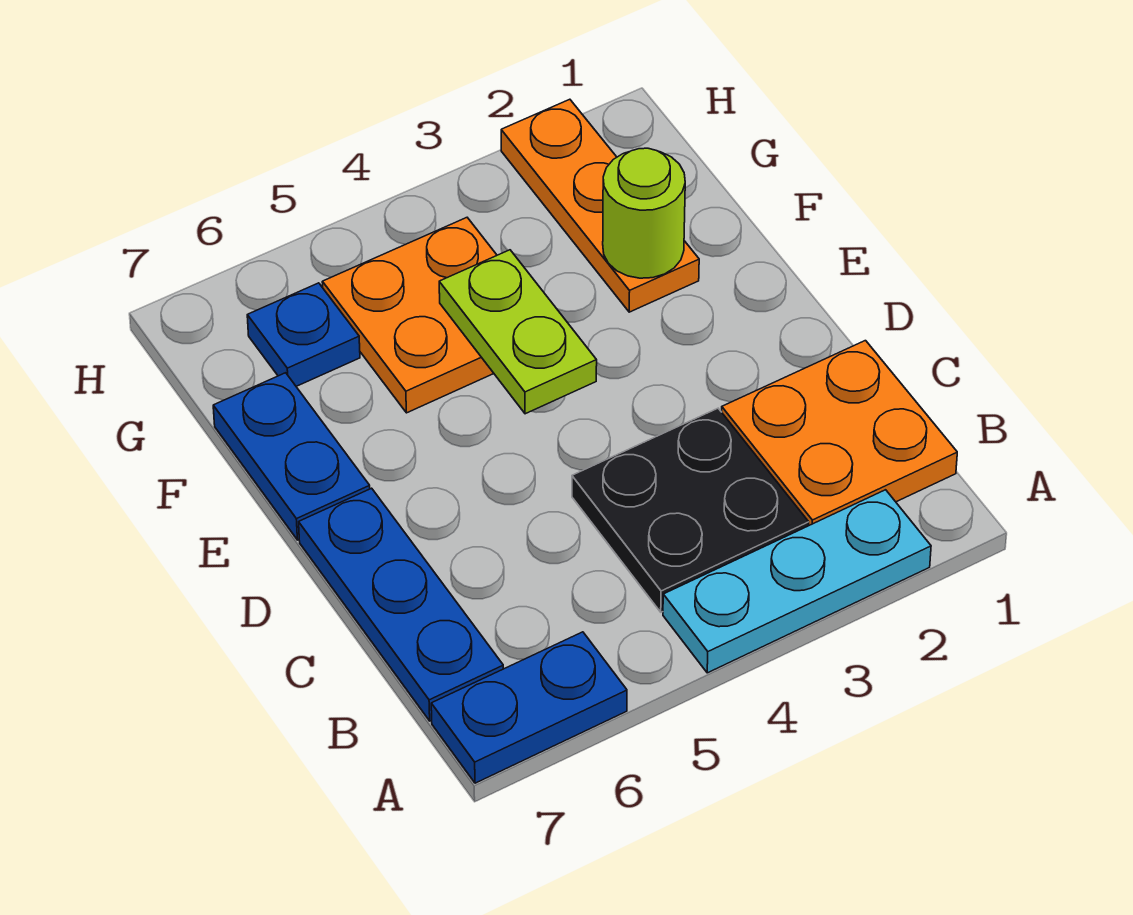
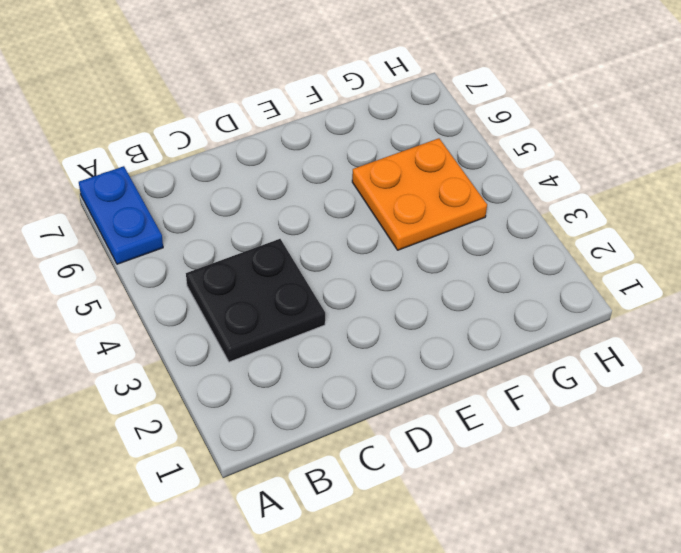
none -> cyan plate A2:A4 level 1
none -> orange plate B1:C2 level 1

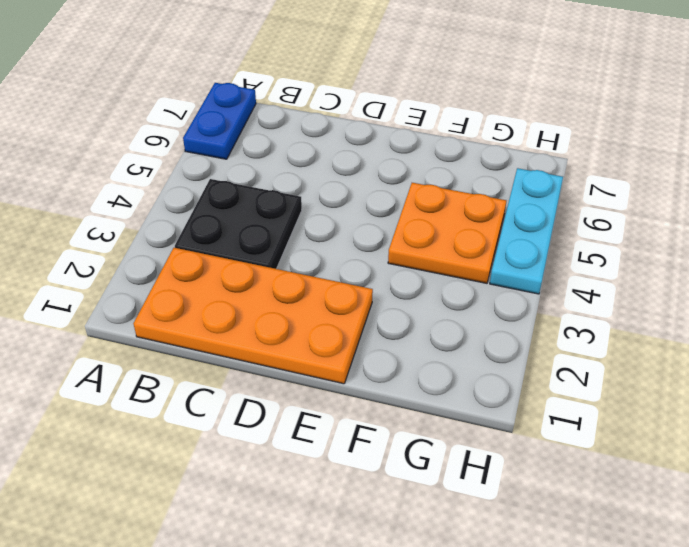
orange plate B1:E2 level 1 -> orange plate B1:C2 level 1
cyan plate H4:H6 level 1 -> cyan plate A2:A4 level 1
none -> blue plate B7:D7 level 1
none -> blue plate E7:F7 level 1

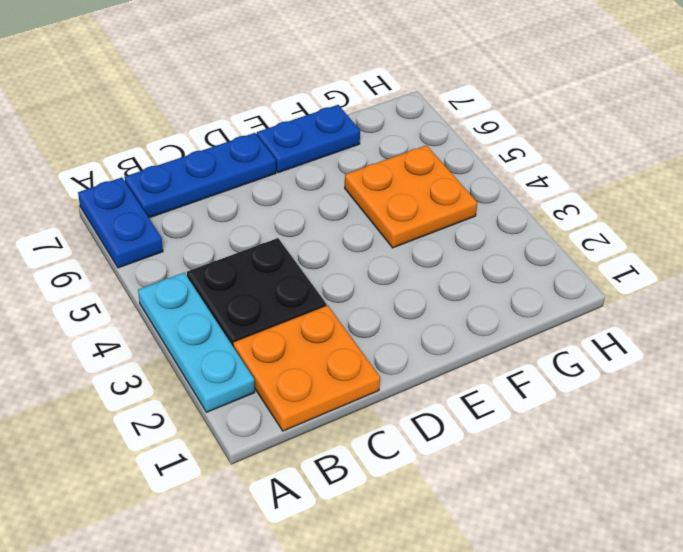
none -> orange plate F2:H2 level 1
none -> blue plate G6 level 1

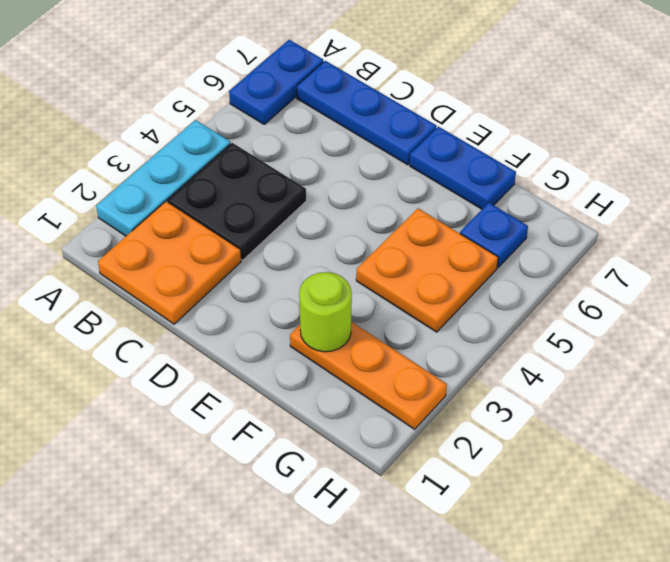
none -> lime plate E4:F4 level 2

